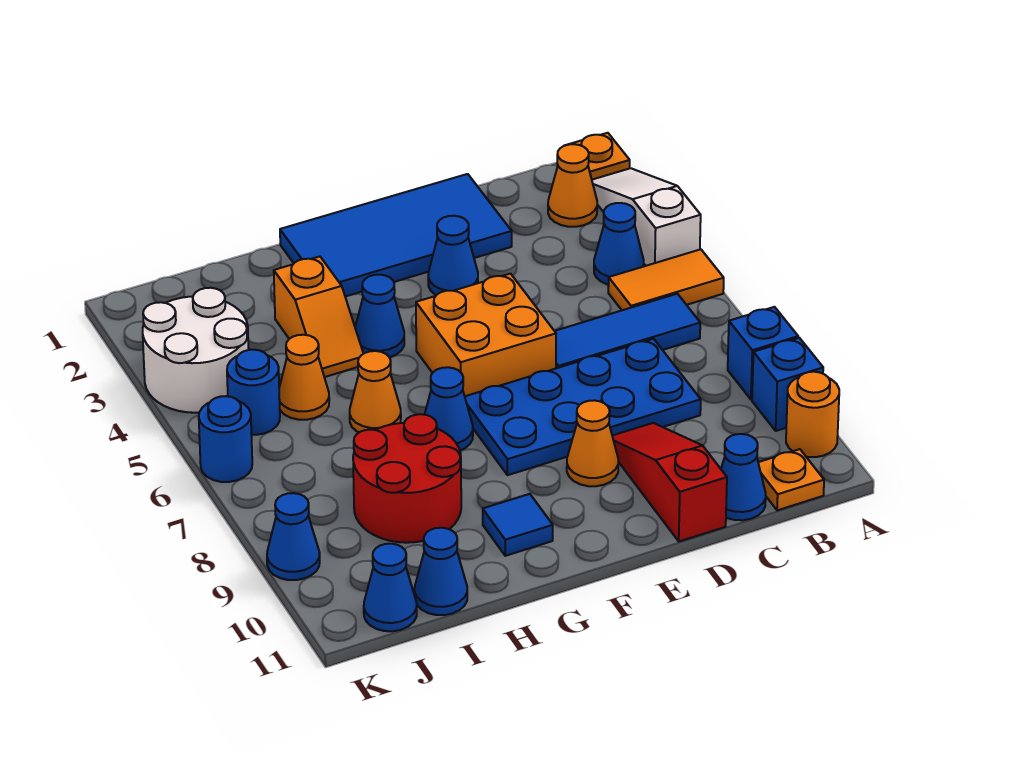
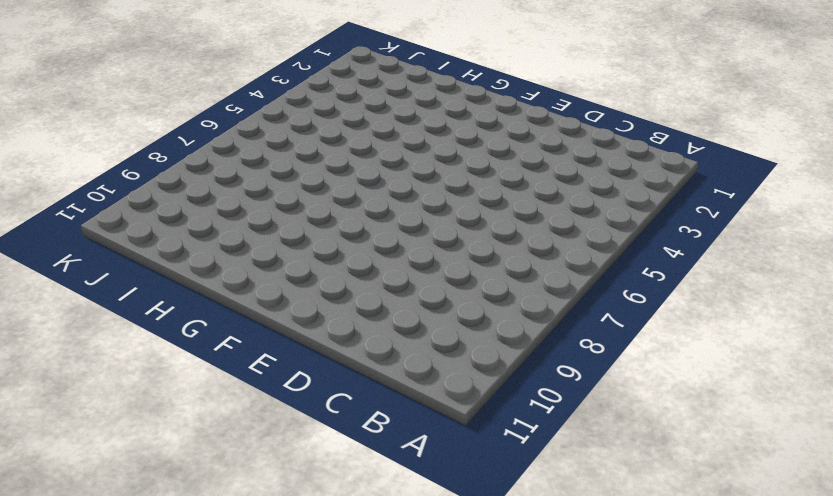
none -> orange plate A1 level 1
none -> white slope A2:A4 level 1 top 4
none -> orange tile A5:B5 level 1
none -> blue brick A8 level 1

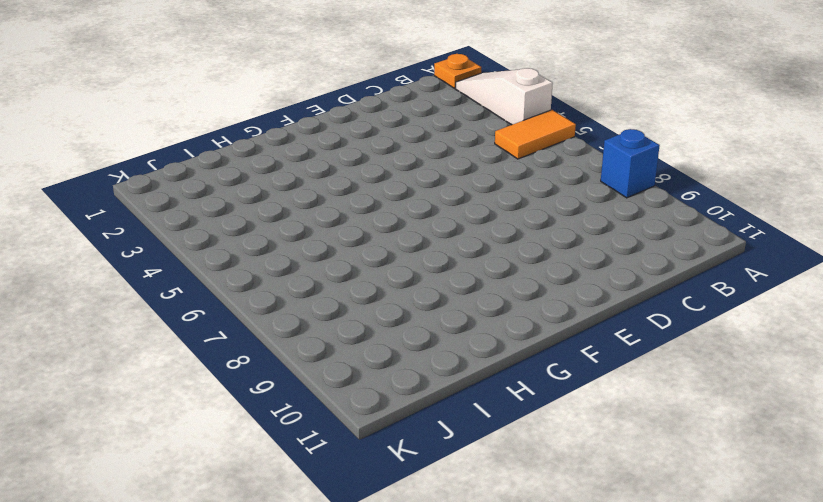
none -> blue brick A9 level 1
none -> orange round brick A10 level 1
none -> orange cone B2 level 1
none -> blue cone B4 level 1

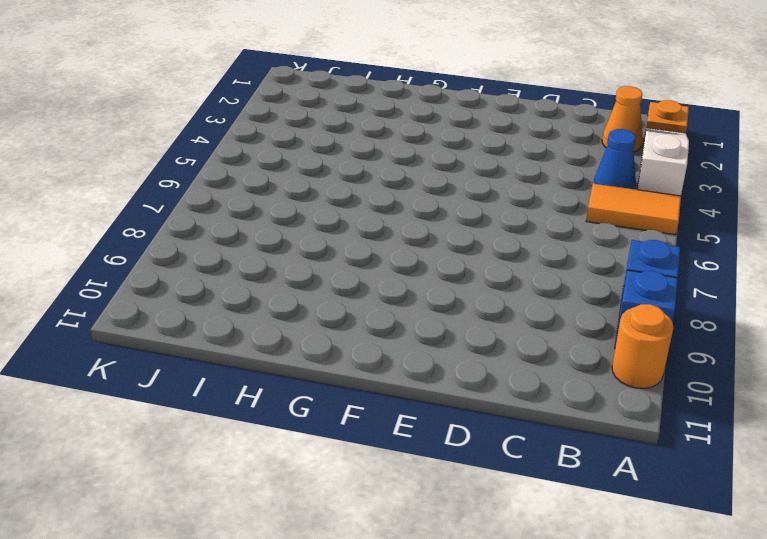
none -> blue tile B6:D6 level 1
none -> orange plate B11 level 1
none -> blue plate C7:F8 level 1
none -> blue cone C11 level 1

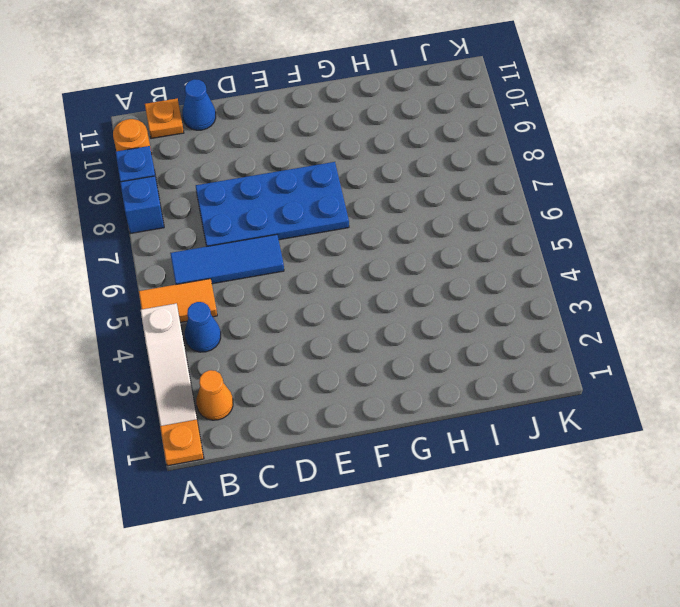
none -> blue tile D1:G2 level 1
none -> red slope D9:D11 level 1 top 11
none -> blue cone E3 level 1
none -> orange brick E5:F6 level 1

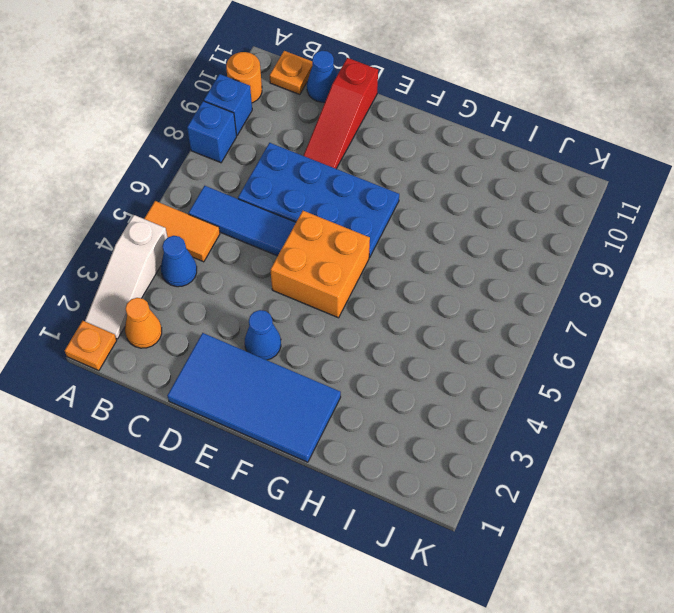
none -> orange cone E9 level 1
none -> blue cone G4 level 1
none -> blue cone G7 level 1
none -> blue tile G10 level 1

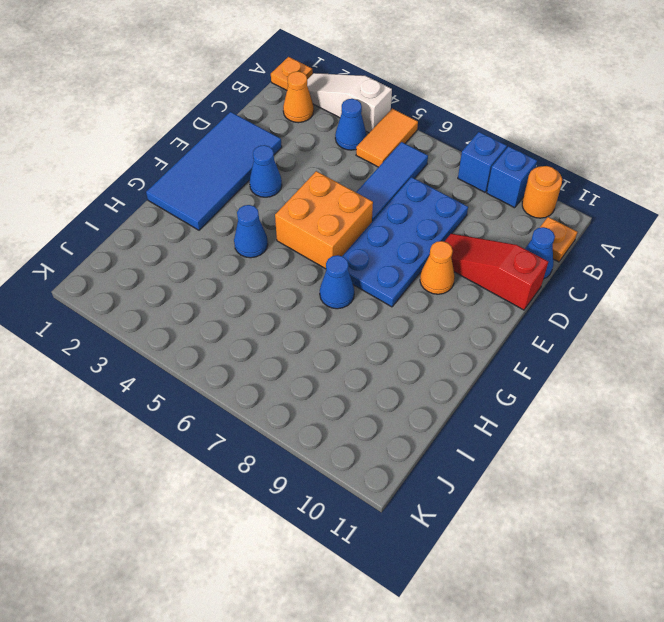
none -> blue tile G10 level 1
none -> orange slope H3:H4 level 1 top 3
none -> orange cone H6 level 1
none -> red round brick H8:I9 level 1

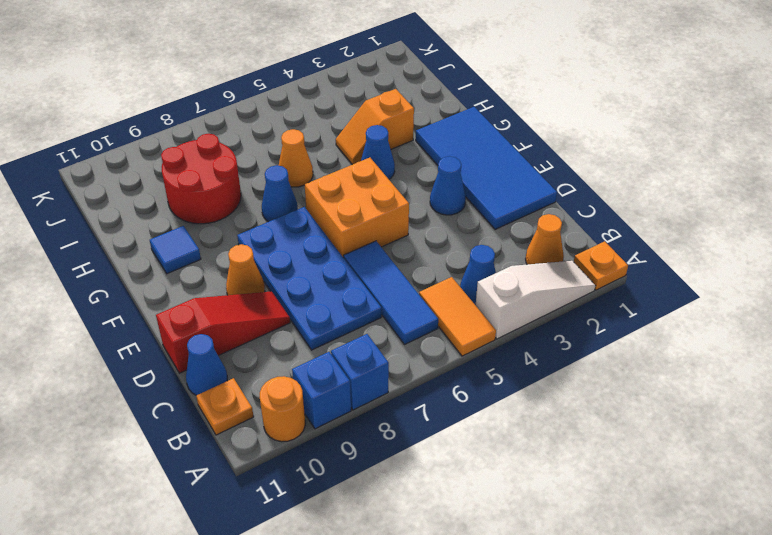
none -> orange cone I5 level 1
none -> blue cone I11 level 1
none -> white round brick J3:K4 level 1
none -> blue round brick J5 level 1

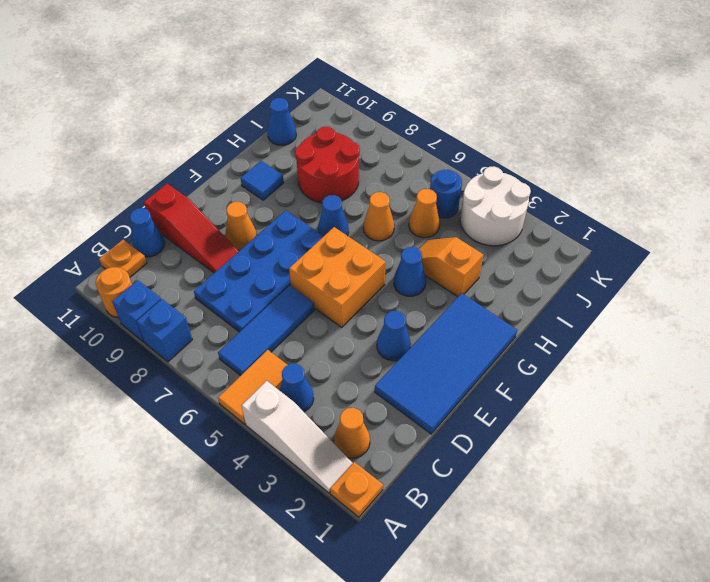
none -> blue cone J11 level 1
none -> blue round brick K6 level 1
none -> blue cone K9 level 1

